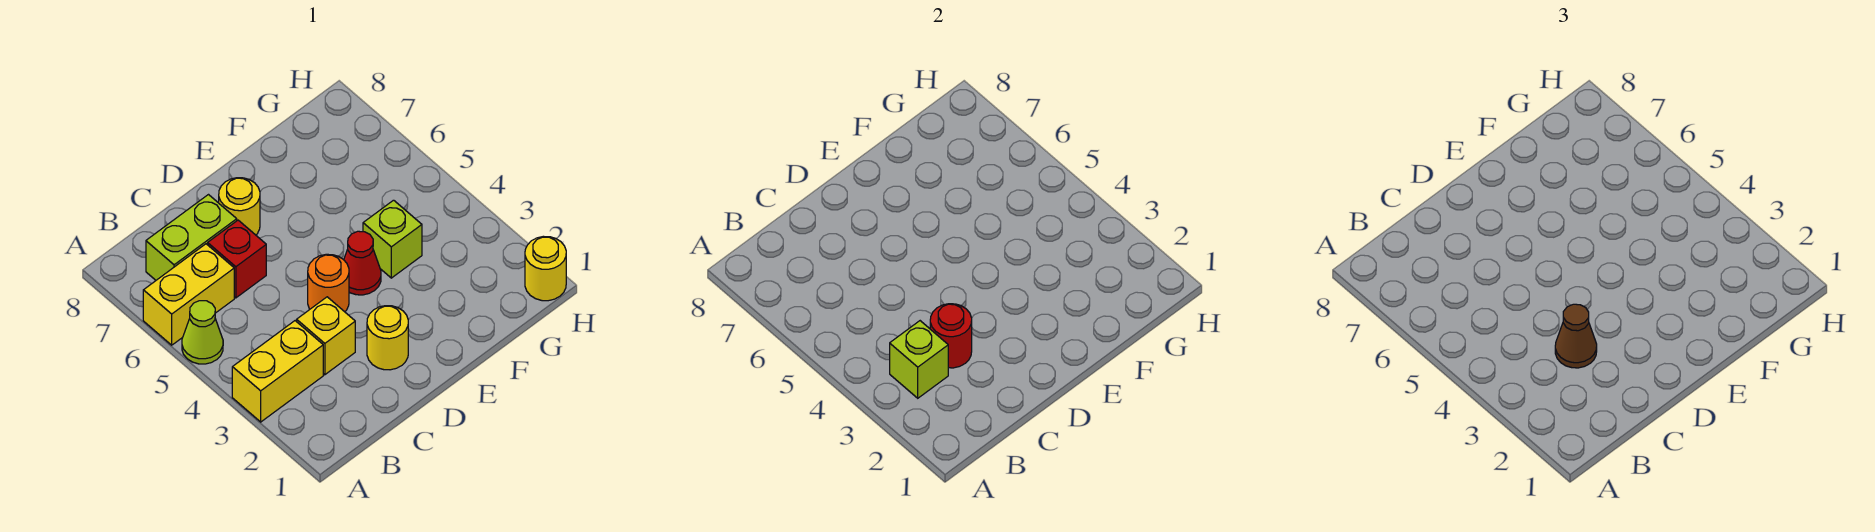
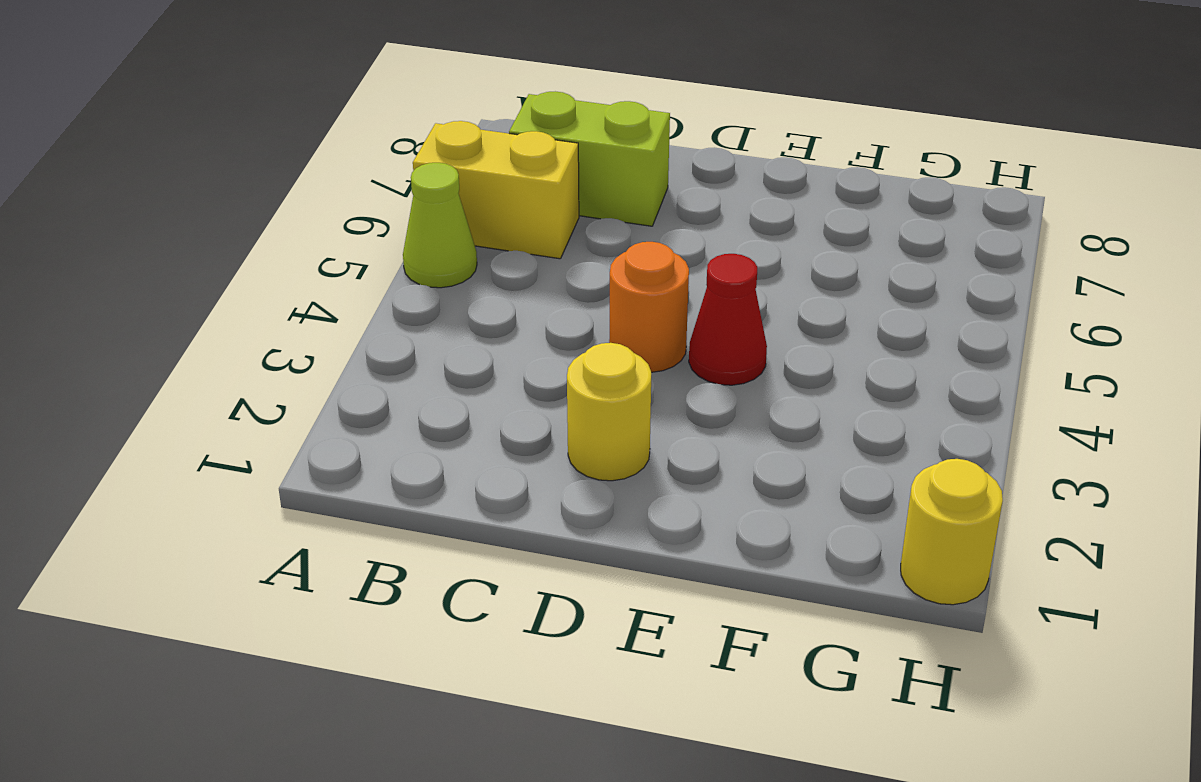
none -> yellow brick A3:B3 level 1
none -> yellow brick C3 level 1
none -> red brick C6 level 1

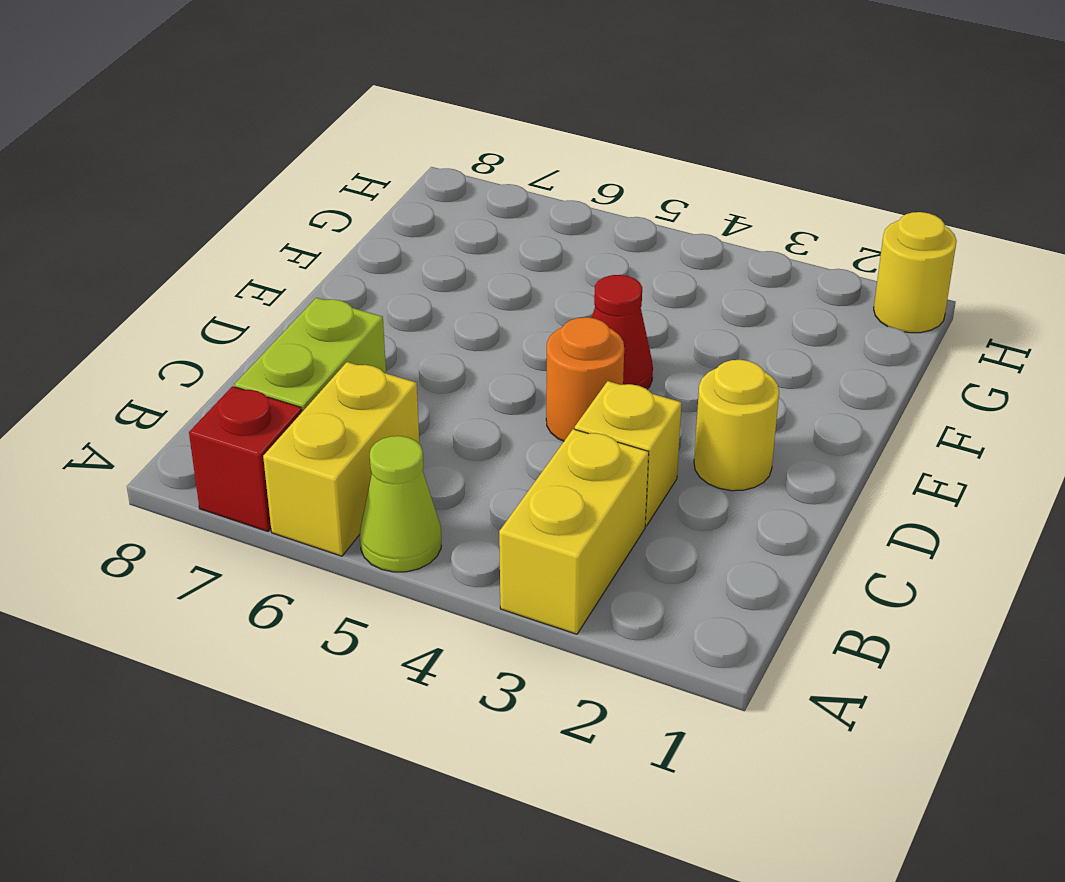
red brick A7 level 1 -> red brick C6 level 1
none -> yellow round brick D7 level 1
none -> lime brick F4 level 1
none -> lime brick B3 level 2

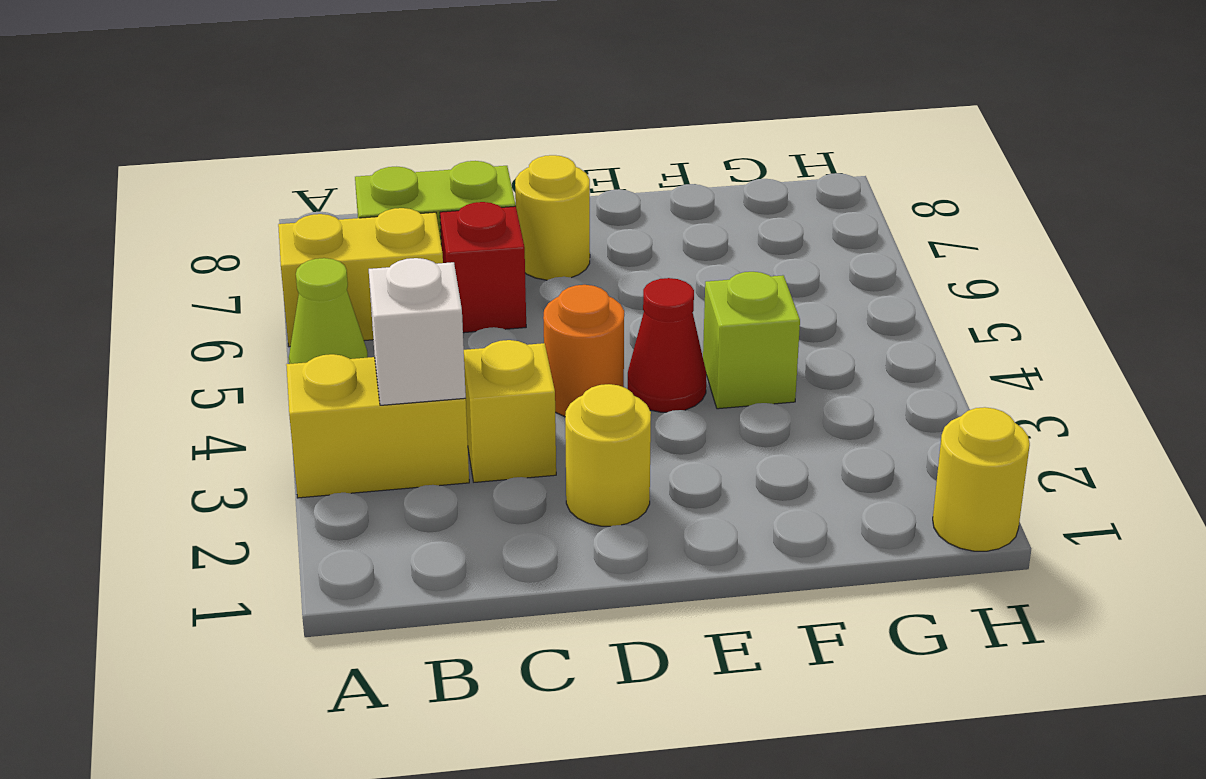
white brick B3 level 2 -> lime brick B3 level 2
none -> red round brick C3 level 2
none -> brown cone C3 level 3

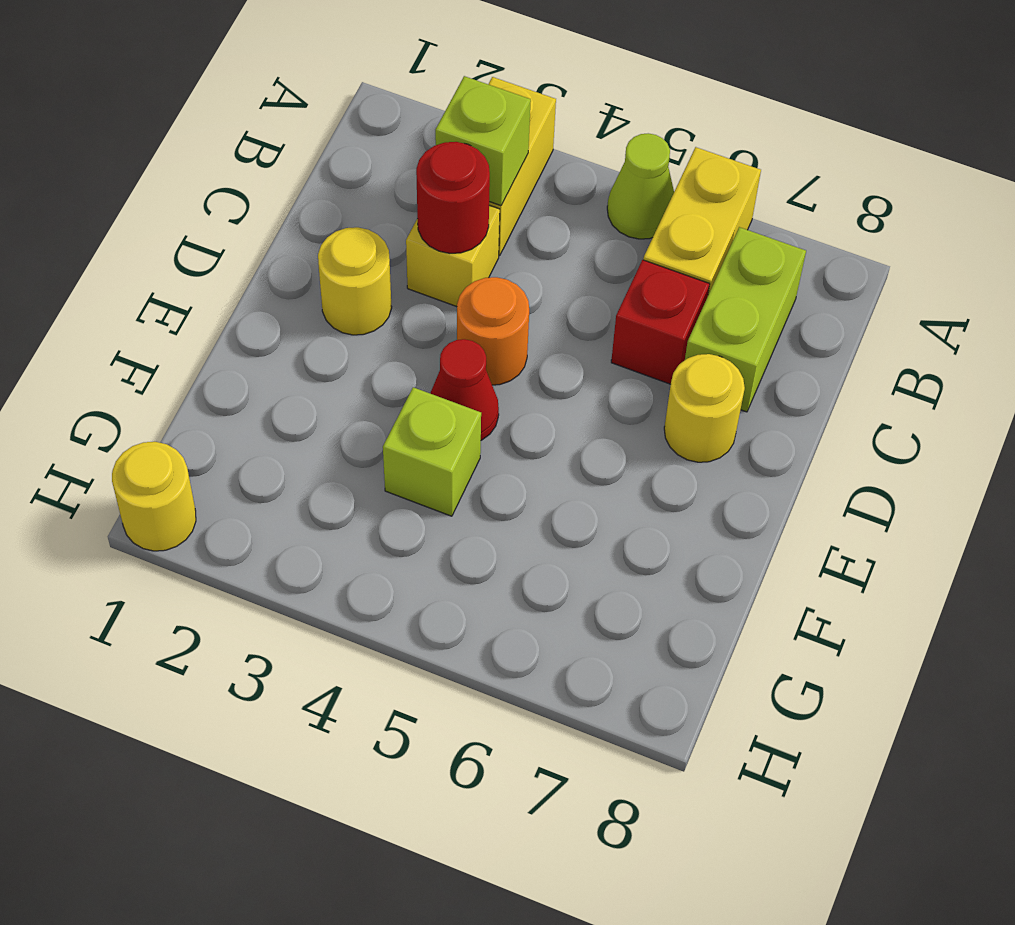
none -> brown cone C3 level 3

